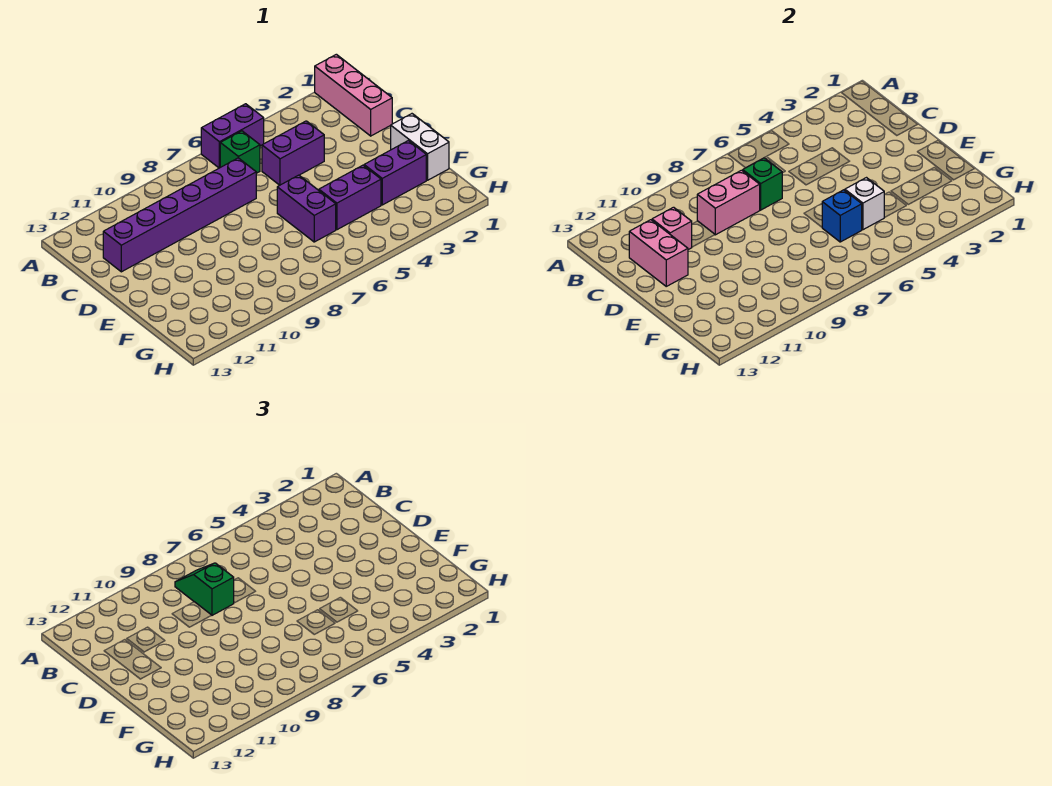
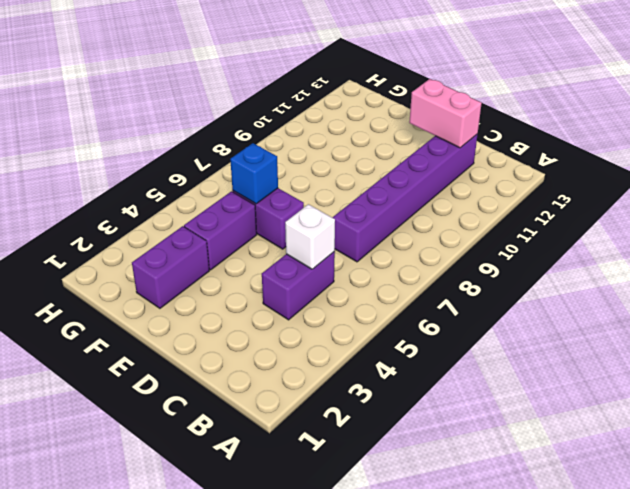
white brick C5 level 2 -> white brick F5 level 2
none -> pink brick A1:C1 level 1
none -> purple brick A5:A6 level 1
none -> green brick B6 level 1

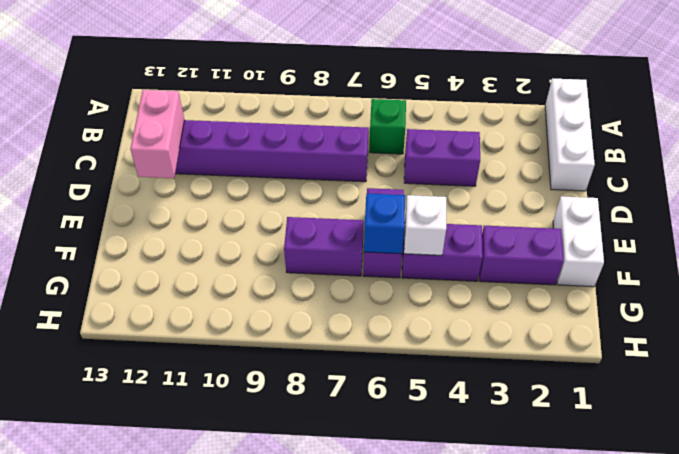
white brick A1:C1 level 1 -> pink brick A1:C1 level 1
purple brick F7:F8 level 1 -> purple brick A5:A6 level 1
none -> green brick C7 level 2
none -> pink brick C8:C9 level 2
none -> pink brick C11 level 2

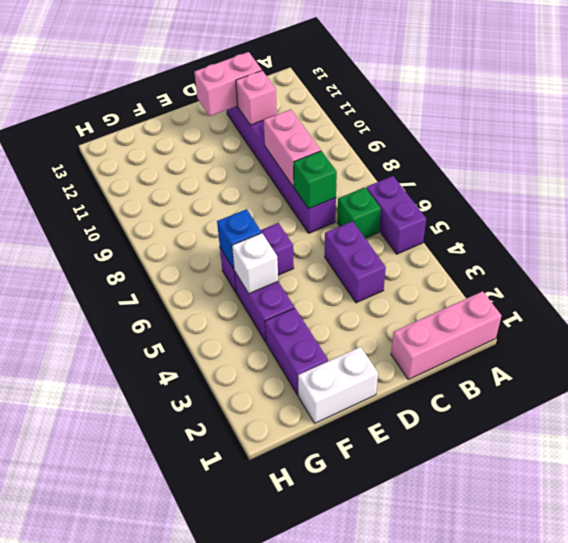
none -> green slope B8:C8 level 3 top C

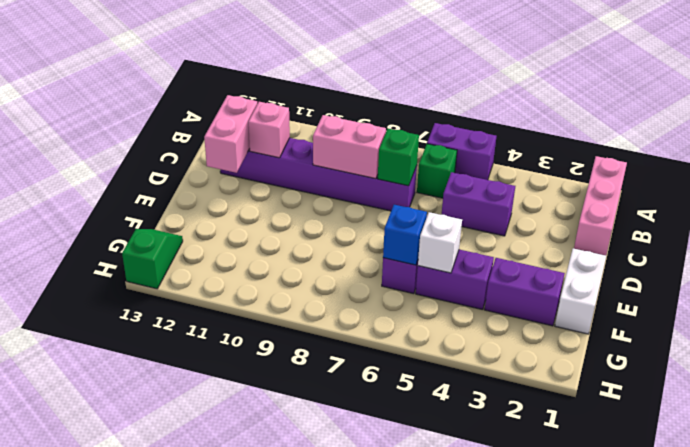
green slope G13:H13 level 1 top H -> green slope B8:C8 level 3 top C

